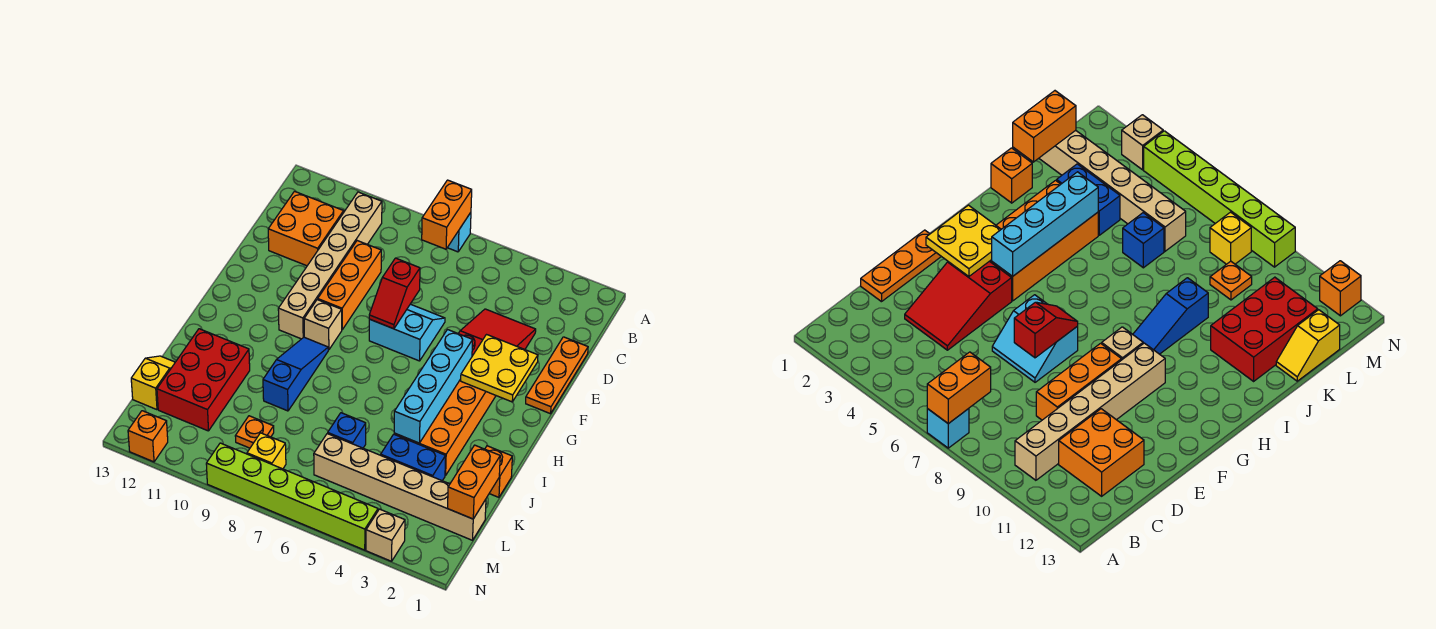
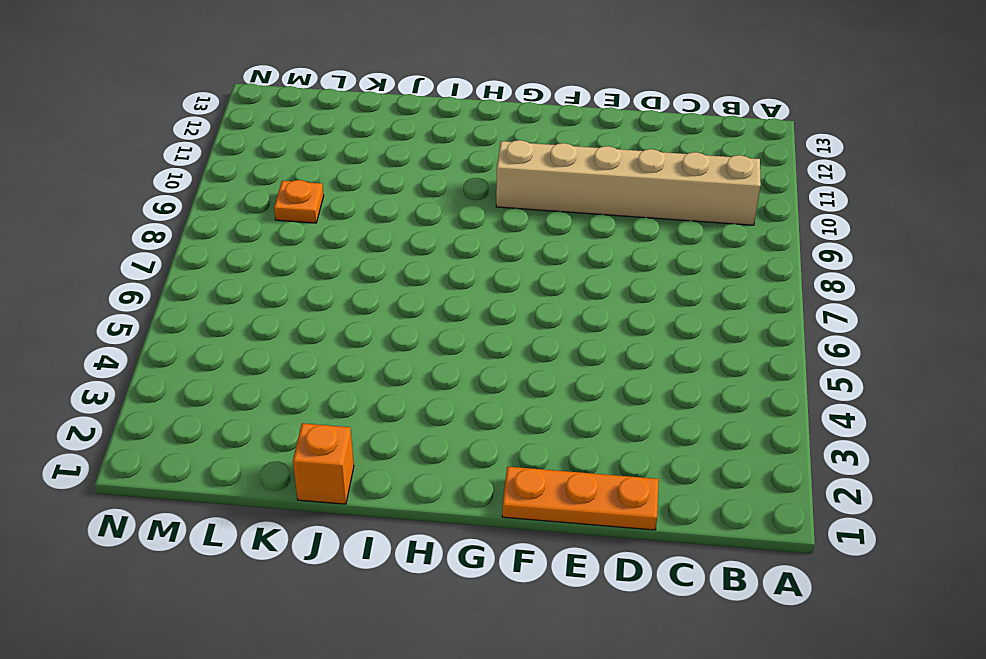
none -> cyan brick A7 level 1
none -> orange brick C11:D12 level 1
none -> red slope D3:F4 level 1 top F

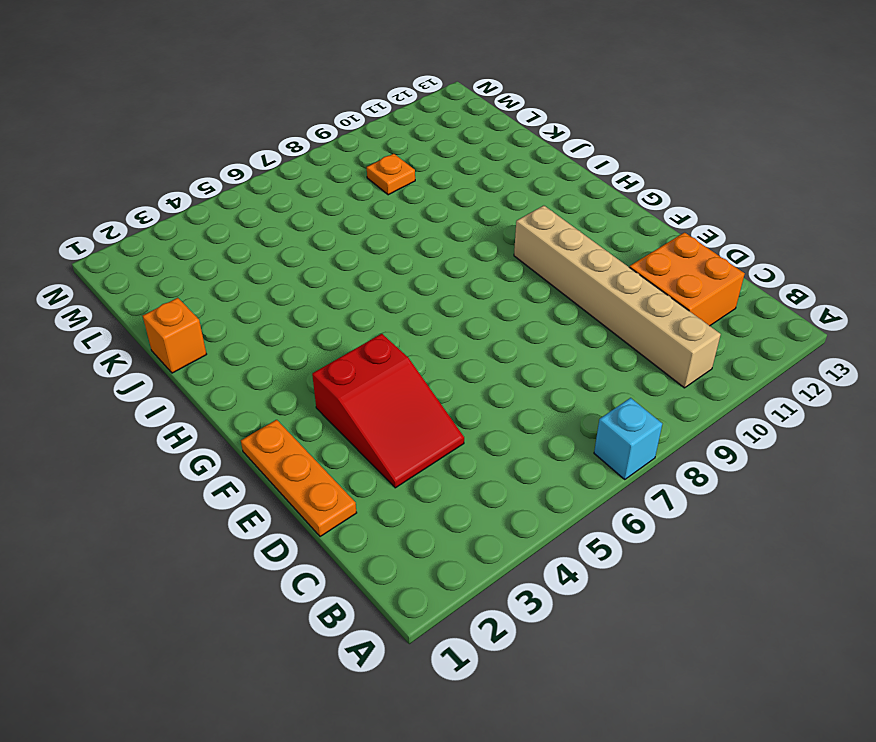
none -> orange brick D9:F9 level 1
none -> cyan slope E6:F7 level 1 top F
none -> orange brick G3:J4 level 1

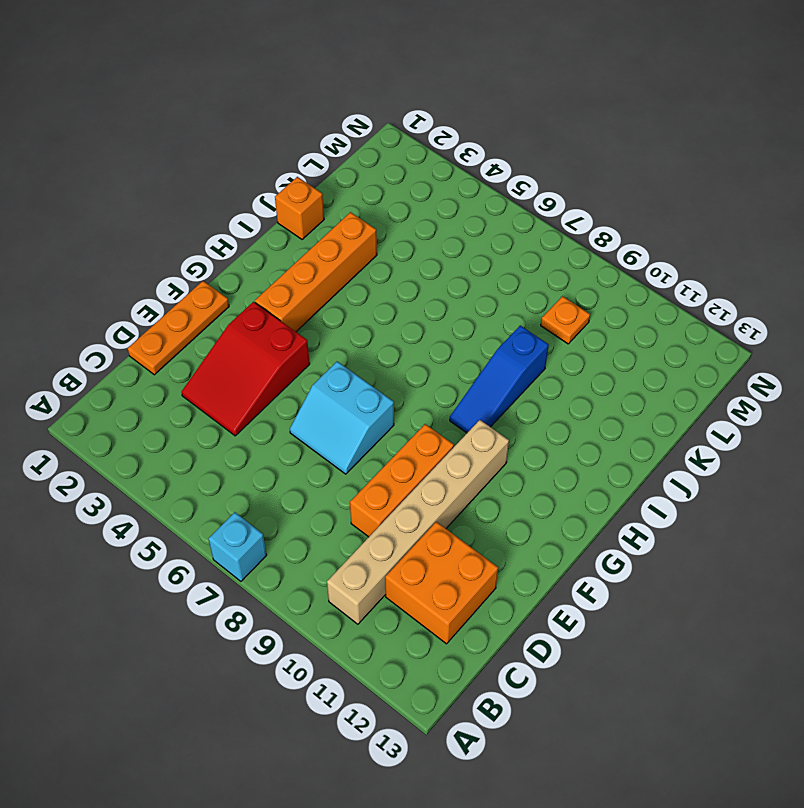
orange brick G3:J3 level 1 -> orange brick G3:J4 level 1
none -> tan brick G9 level 1
none -> red brick J11:L12 level 1
none -> blue brick K3:K4 level 1

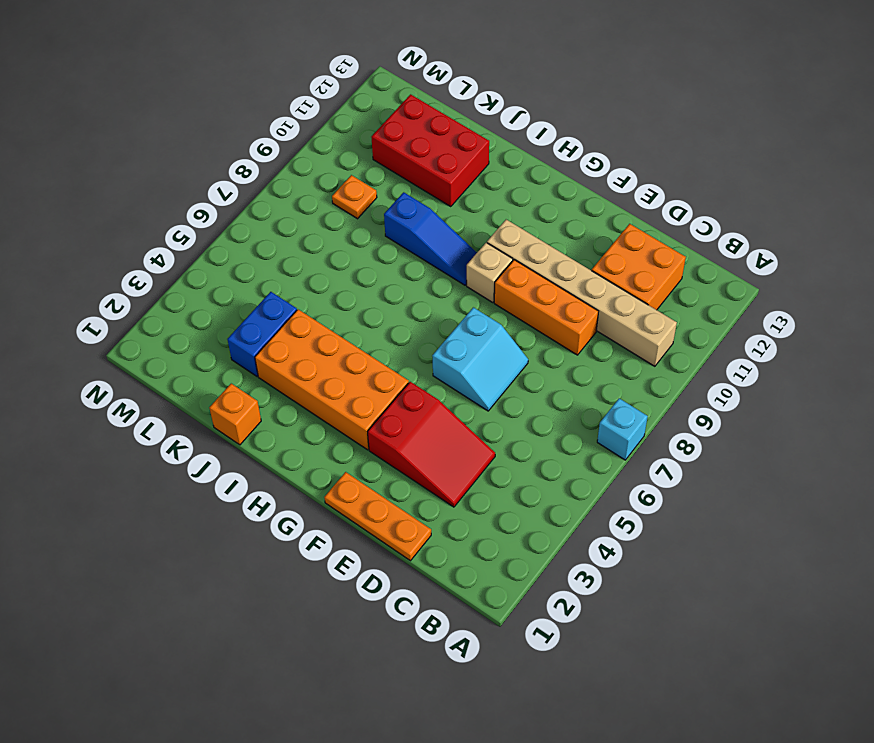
none -> blue brick K6 level 1
none -> yellow slope K13:L13 level 1 top L
none -> tan brick L1:L6 level 1

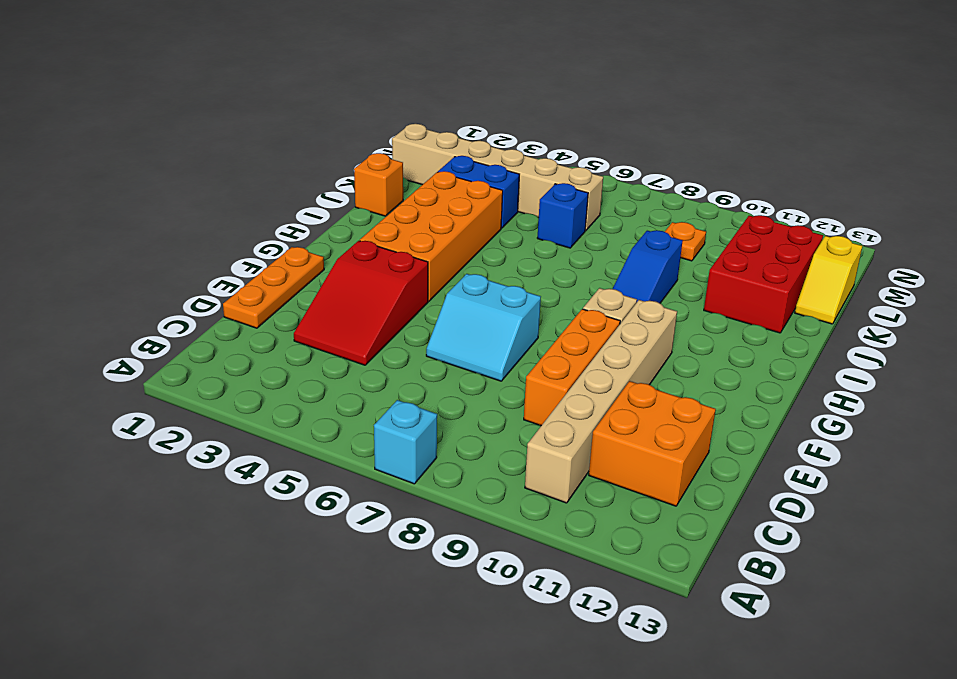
none -> yellow brick M8 level 1
none -> tan brick N3 level 1
none -> lime brick N4:N9 level 1

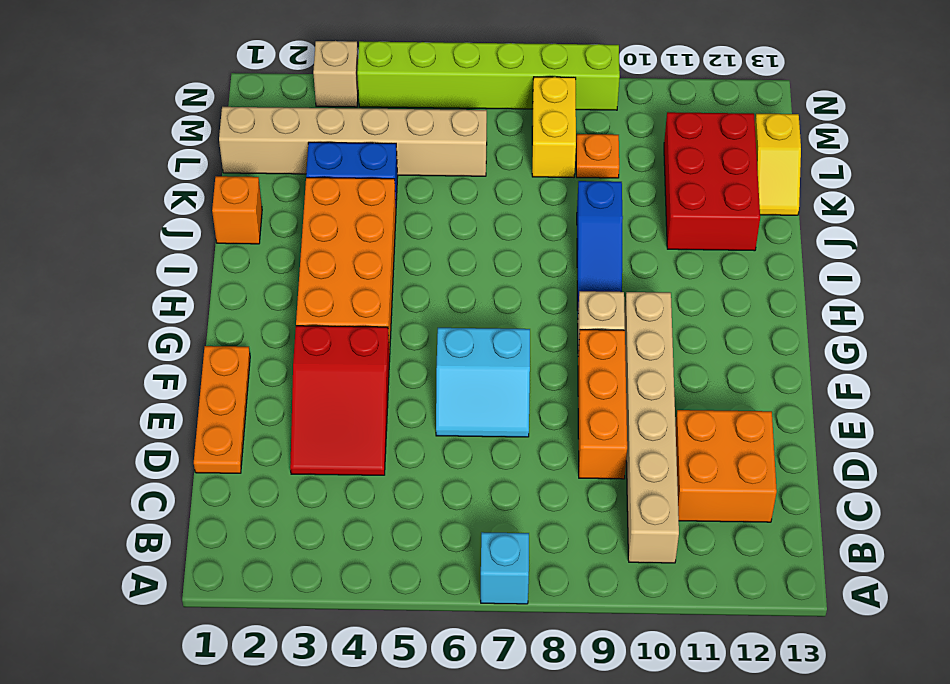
yellow brick L8:M8 level 1 -> yellow brick M8 level 1
none -> blue brick K6 level 1
none -> orange brick N12 level 1
none -> orange brick A7:B7 level 2

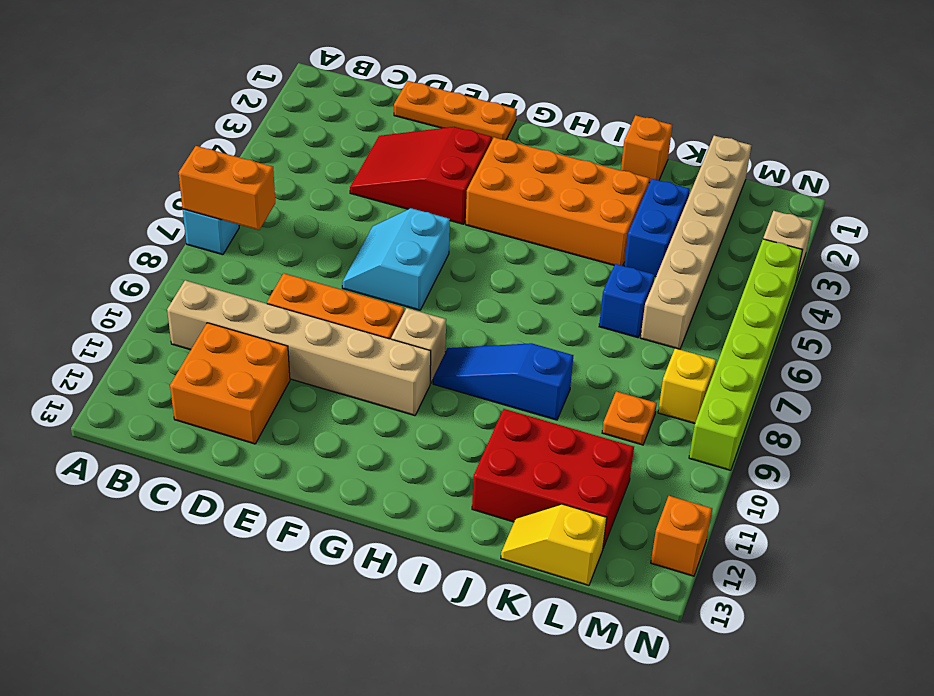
none -> red slope E7:F7 level 2 top E
none -> yellow plate F2:G3 level 2
none -> cyan brick G4:J4 level 2

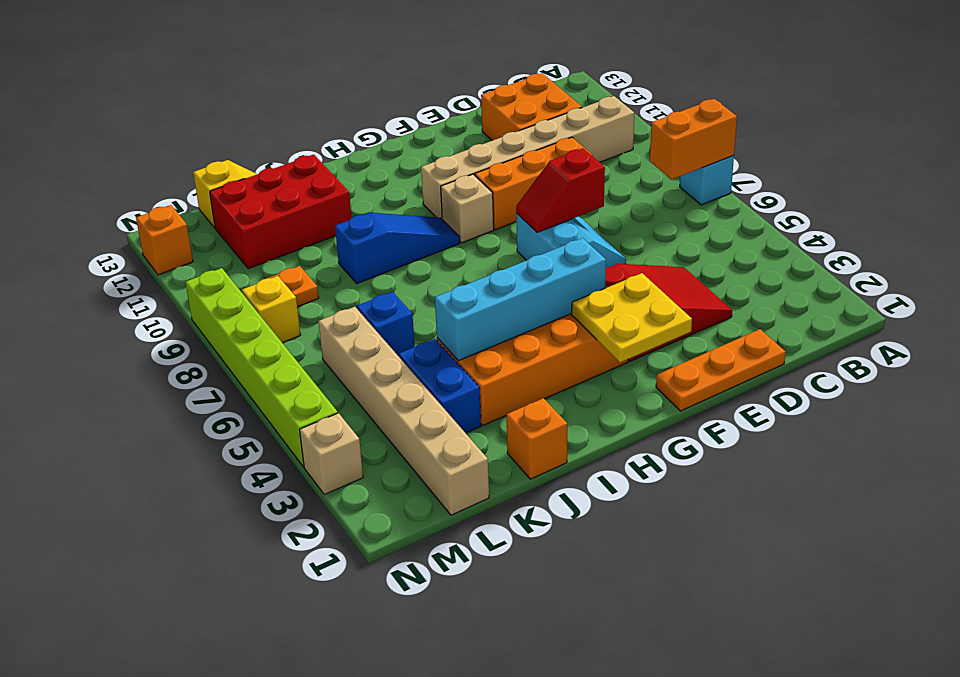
none -> orange brick K1:L1 level 2

